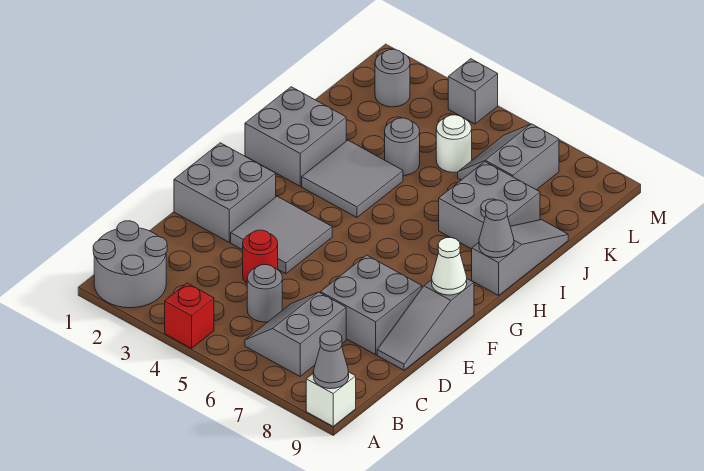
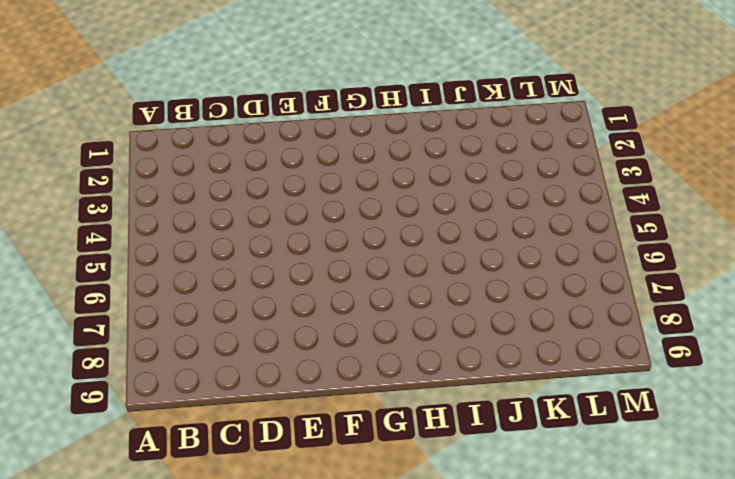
none -> grey round brick A1:B2 level 1
none -> red brick A4 level 1
none -> white brick A9 level 1

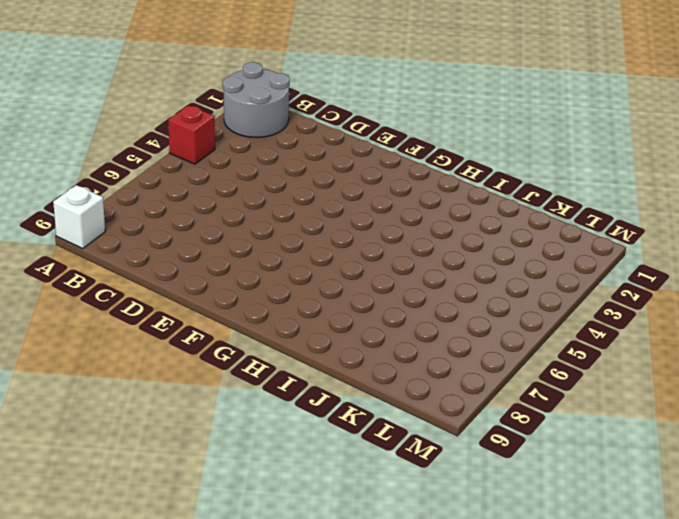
none -> grey slope B6:C7 level 1 top 7
none -> grey round brick C5 level 1
none -> red round brick D4 level 1

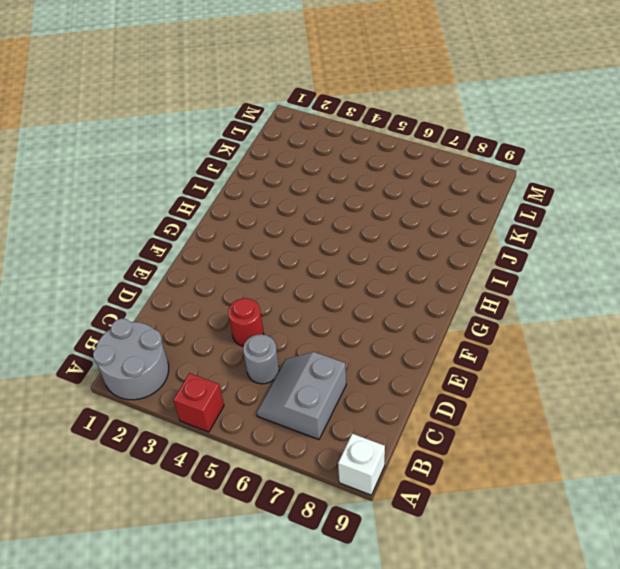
none -> grey brick D7:E8 level 1
none -> grey slope D9:F9 level 1 top F
none -> grey brick E1:F2 level 1

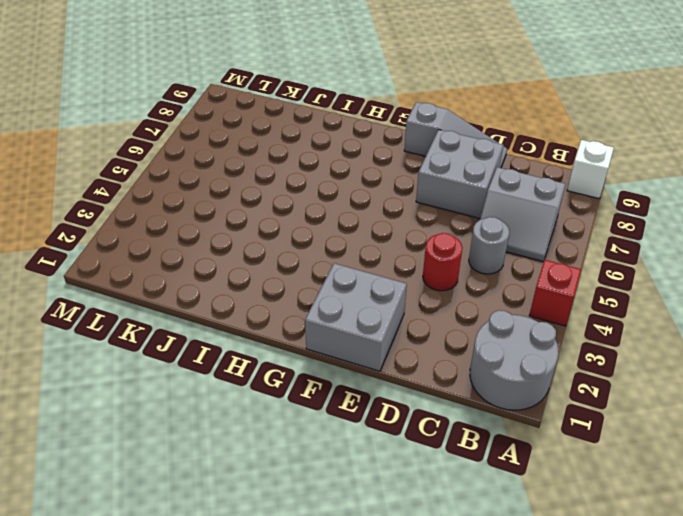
none -> grey tile E3:F4 level 1
none -> grey brick H1:I2 level 1
none -> grey tile H3:I4 level 1

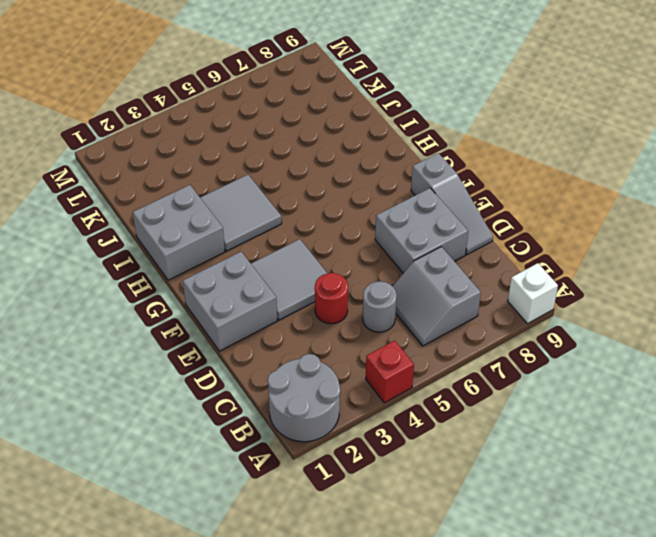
none -> grey slope H9:J9 level 1 top H
none -> grey brick I7:J8 level 1
none -> grey round brick J4 level 1

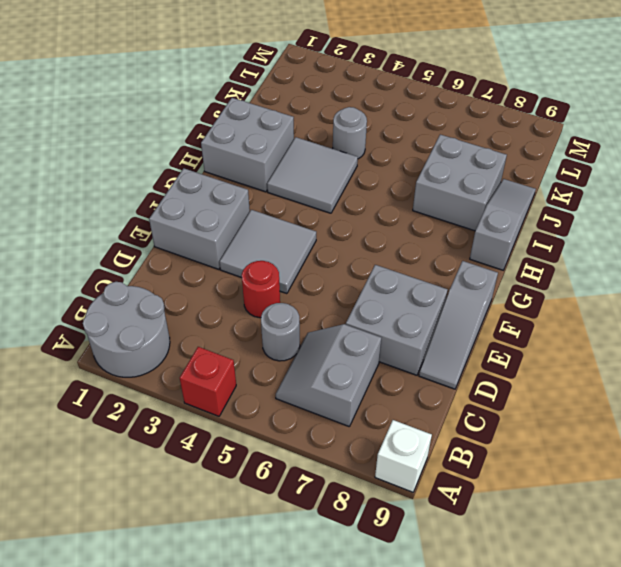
none -> white round brick K5 level 1
none -> grey slope K6:L7 level 1 top 7
none -> grey round brick L2 level 1

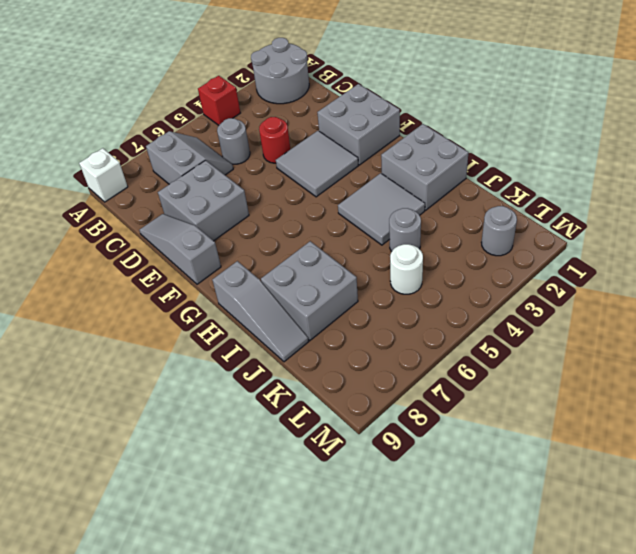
none -> grey slope K6:L7 level 1 top 7
none -> grey brick M4 level 1
none -> grey cone A9 level 2

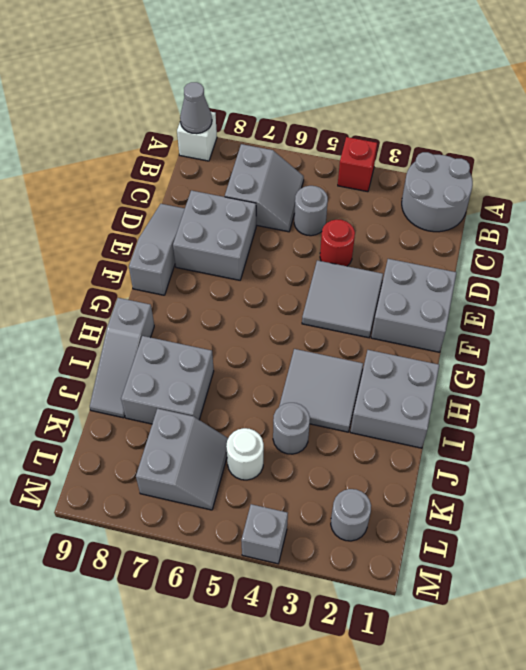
none -> white cone F9 level 2
none -> grey cone H9 level 2

